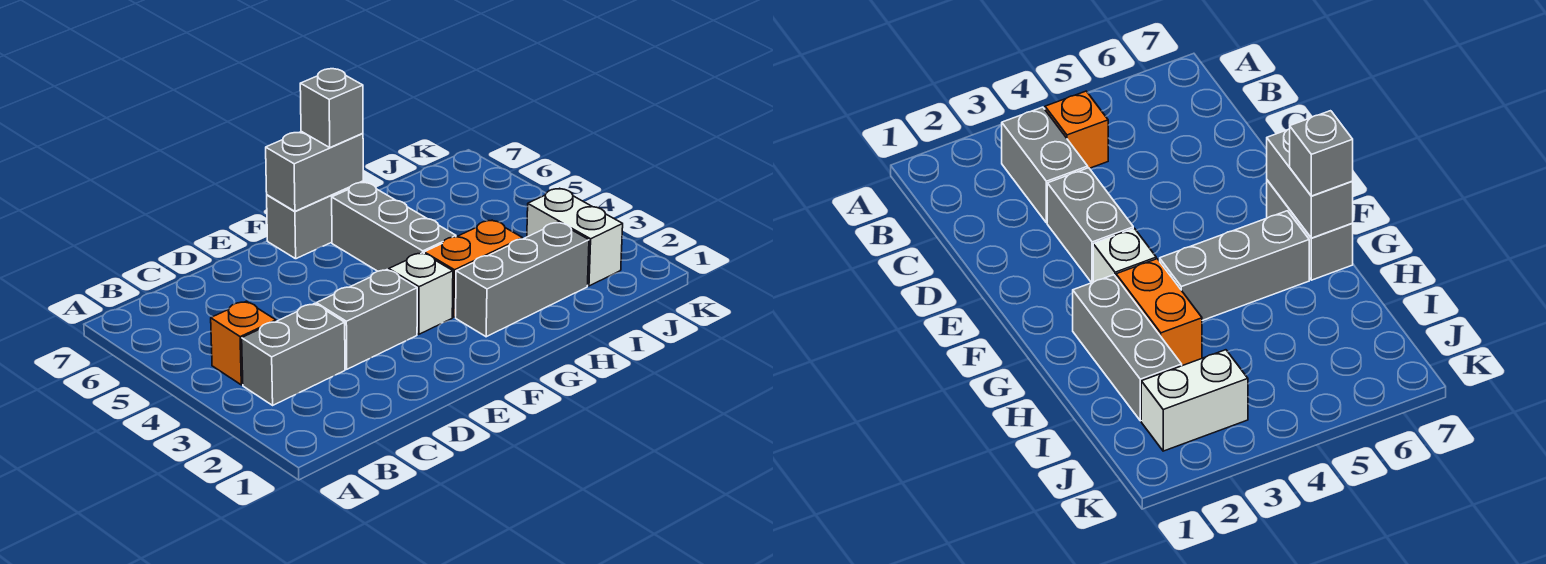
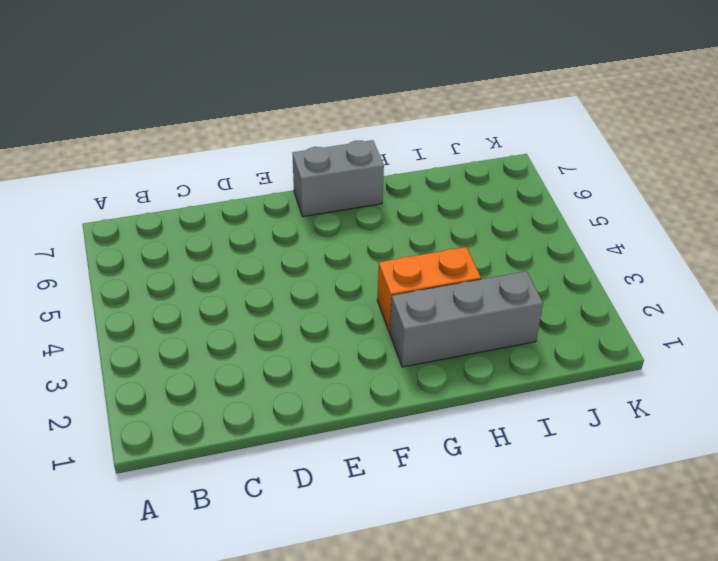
none -> grey brick B3:C3 level 1
none -> orange brick B4 level 1

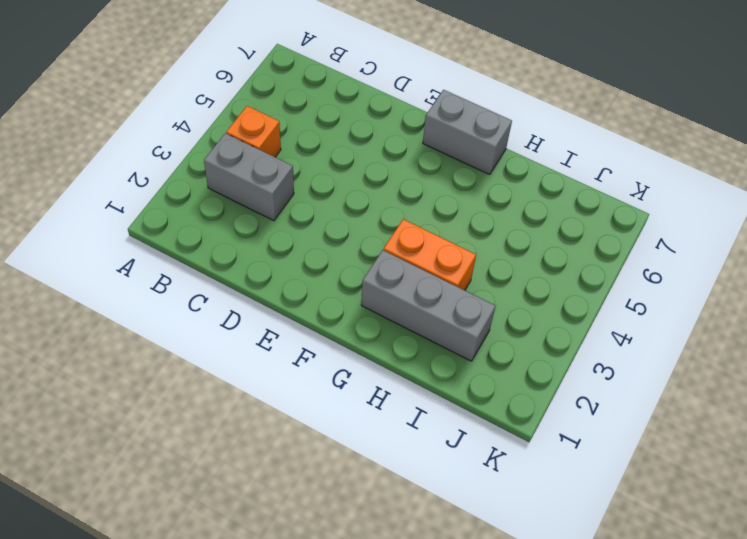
none -> grey brick D3:E3 level 1
none -> white brick F3 level 1

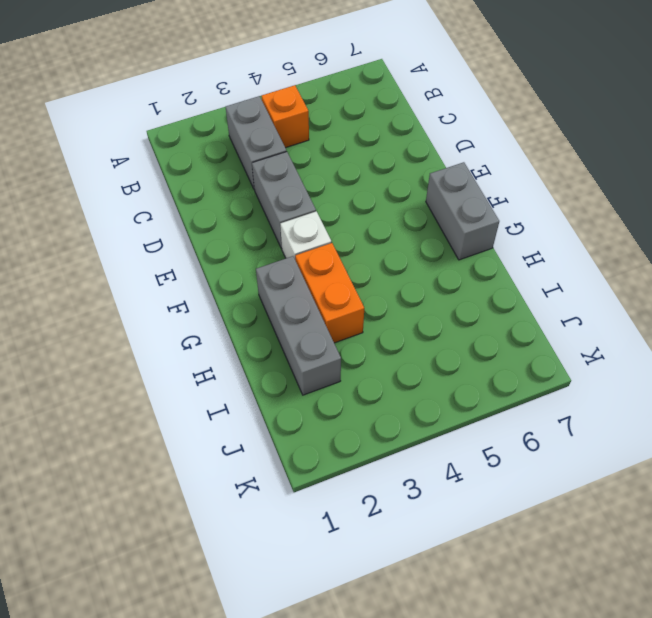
none -> grey brick G4:G6 level 1
none -> white brick J2:J3 level 1

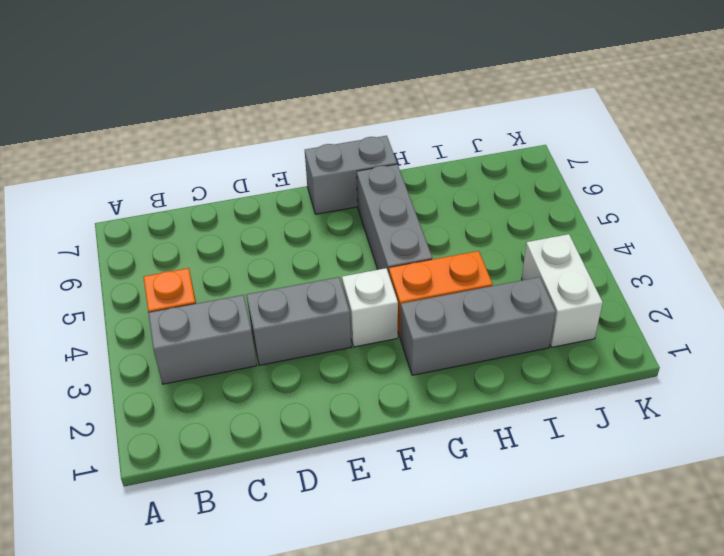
none -> grey brick F7:G7 level 2
none -> grey brick G7 level 3

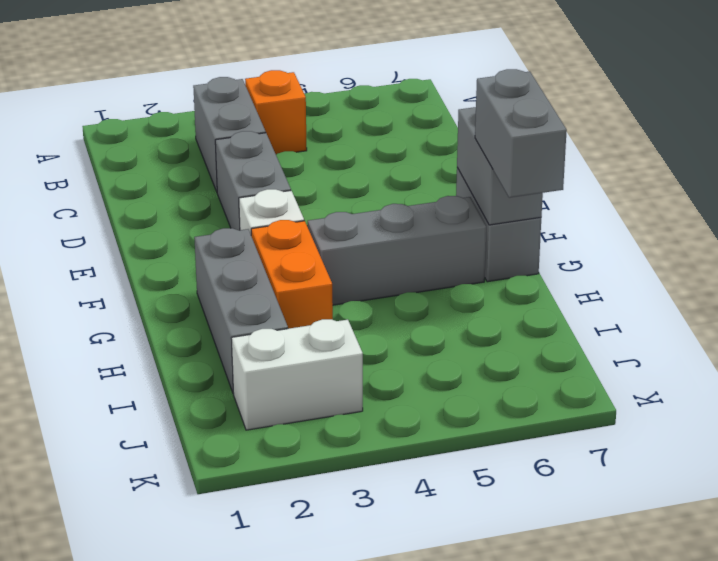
grey brick G7:H7 level 3 -> grey brick G7 level 3

